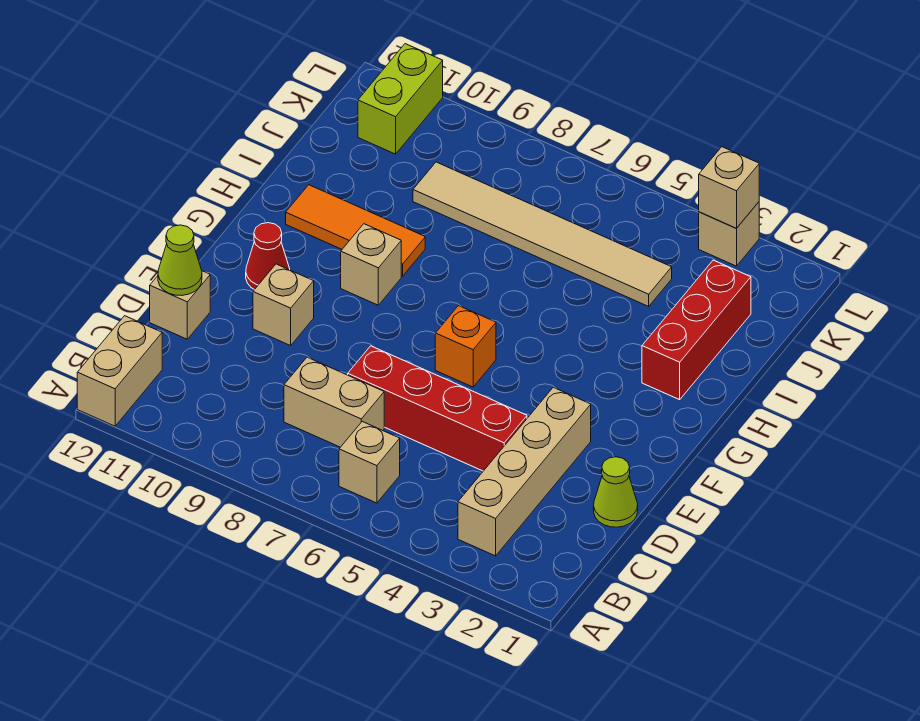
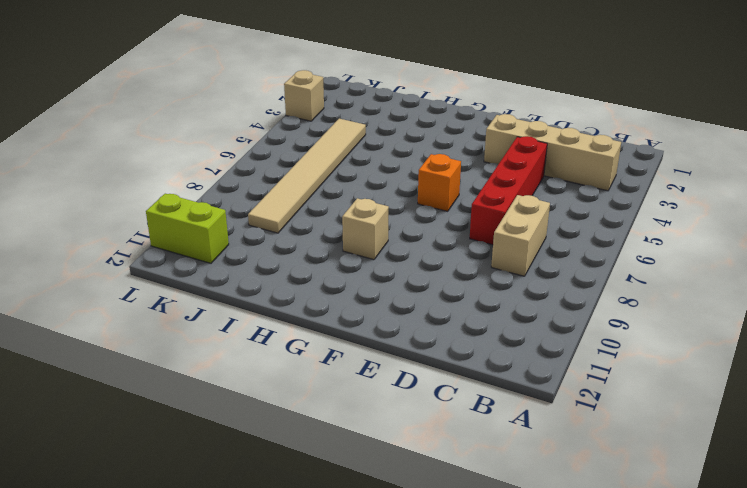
none -> tan brick A12:B12 level 1
none -> tan brick B6 level 1
none -> lime cone D1 level 1

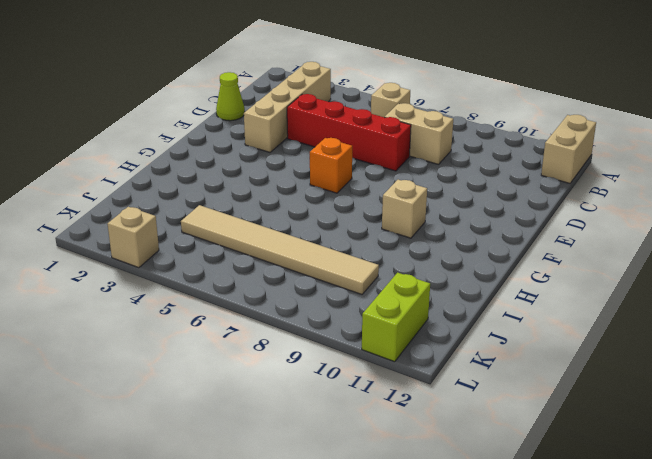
none -> tan brick D12 level 1
none -> tan brick E10 level 1
none -> red cone F11 level 1

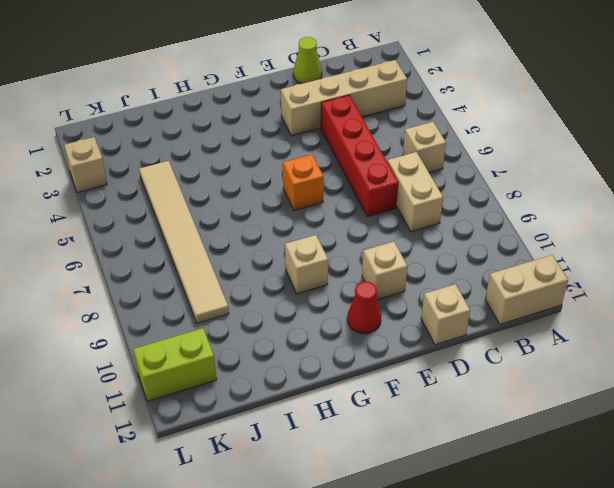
none -> red brick H2:J2 level 1
none -> orange tile H9:H11 level 1
none -> lime cone D12 level 2

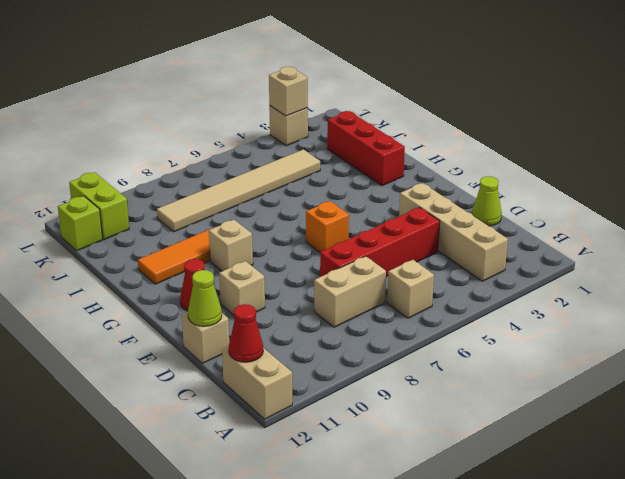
red cone B12 level 2 -> none
lime brick K12 level 1 -> none

